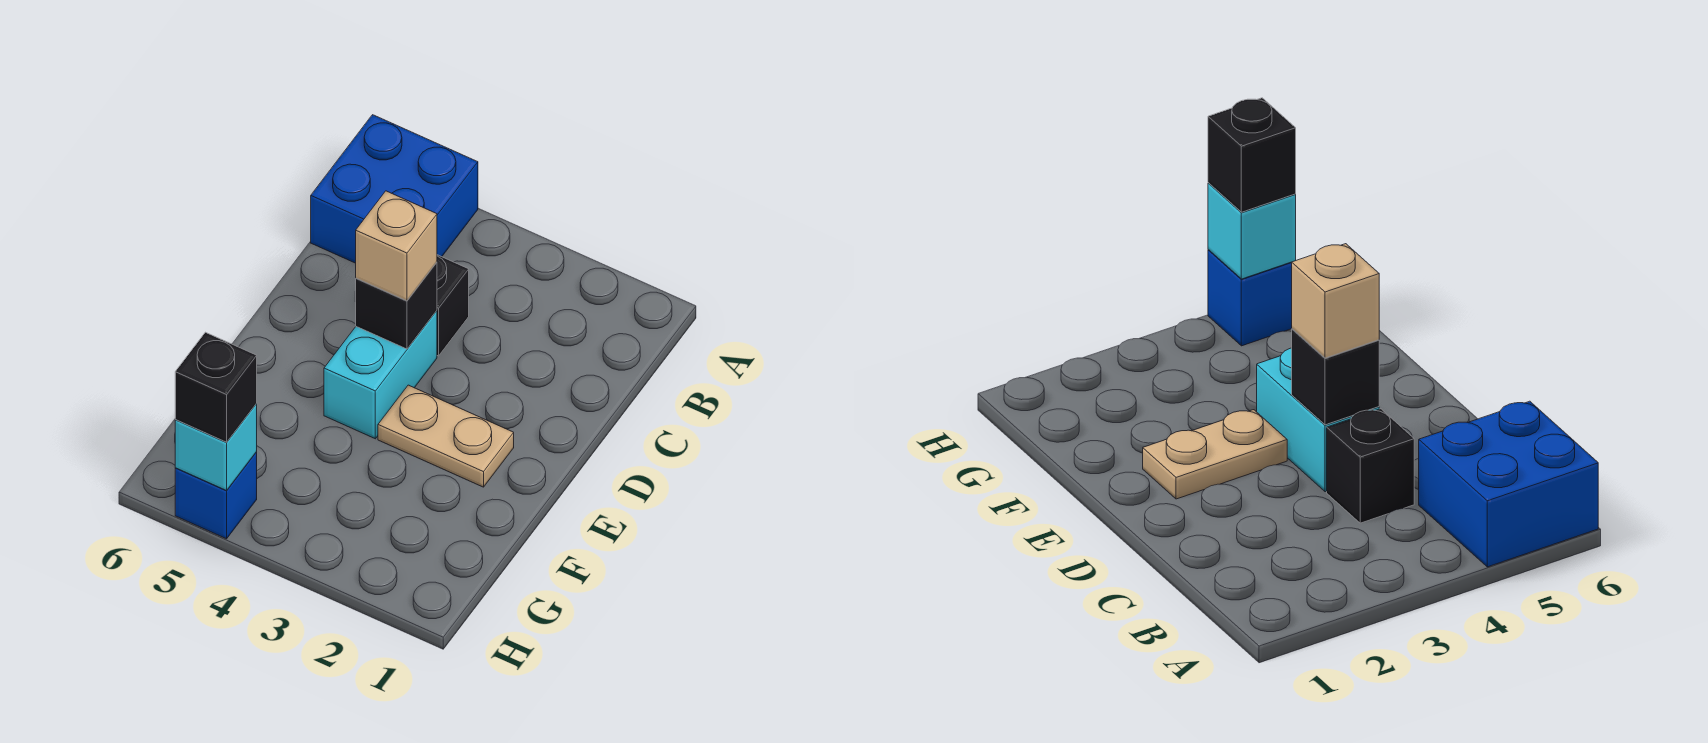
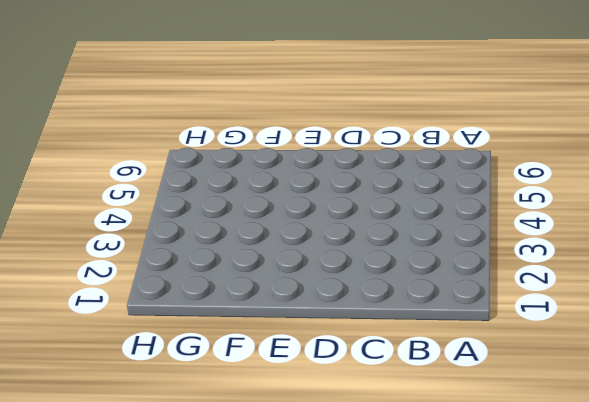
none -> blue brick A5:B6 level 1
none -> black brick C4 level 1

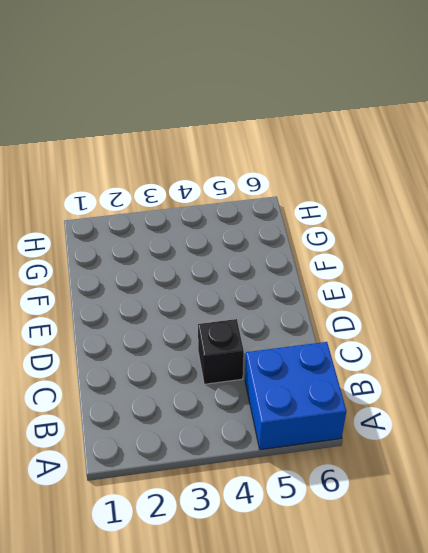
none -> cyan brick D4:E4 level 1
none -> tan plate E2:E3 level 1

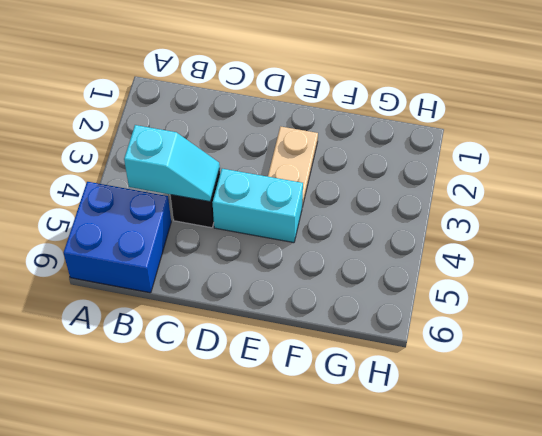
cyan slope B4:C4 level 2 top B -> none
none -> blue brick H5 level 1
none -> black brick D4 level 2

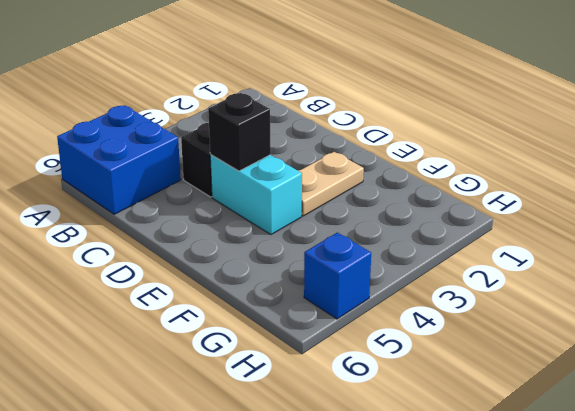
none -> cyan brick H5 level 2
none -> tan brick D4 level 3

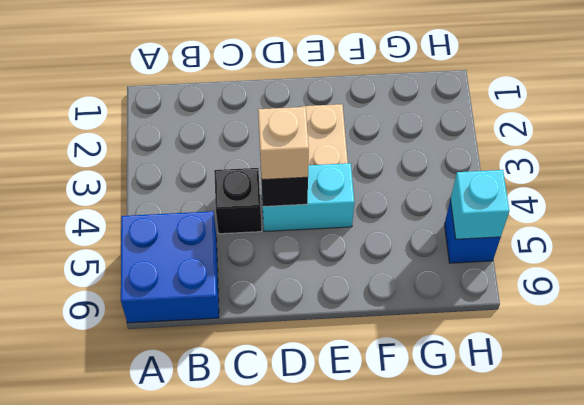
none -> black brick H5 level 3

